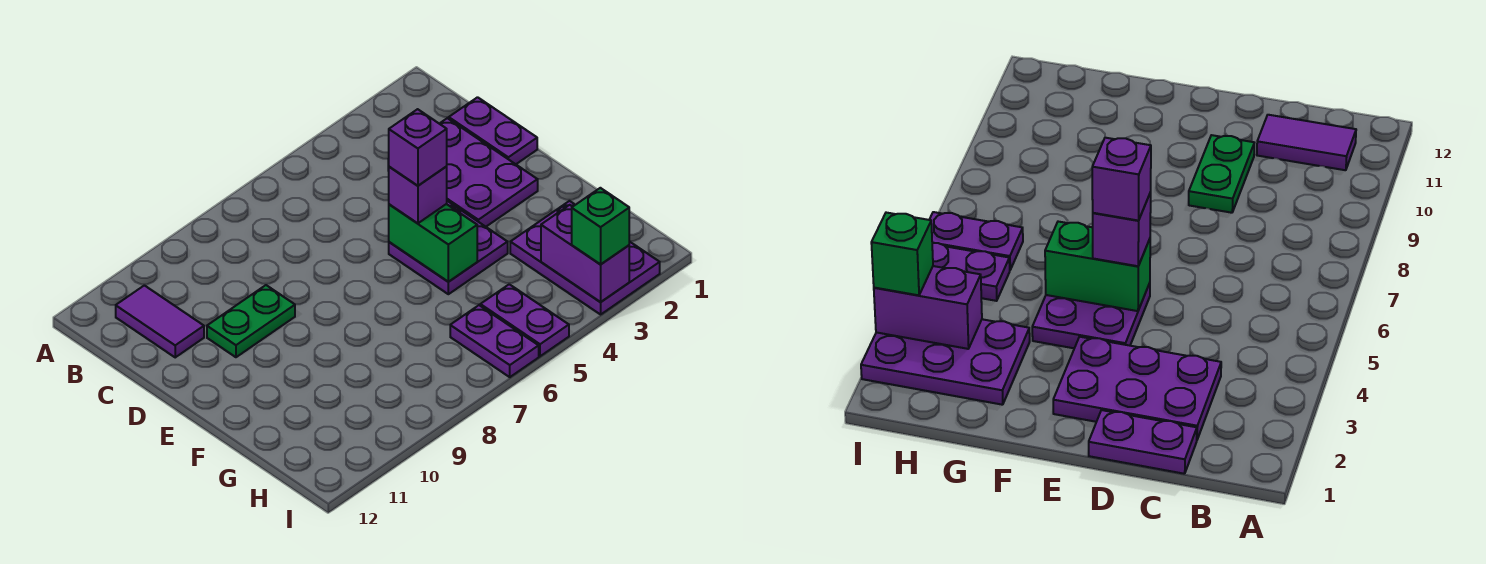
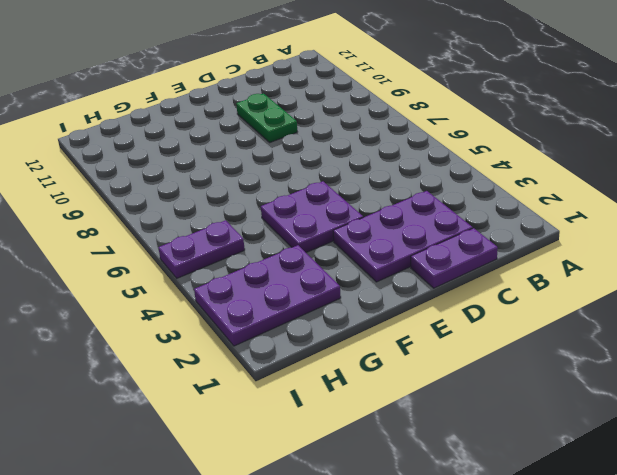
none -> purple tile B11:C11 level 1
none -> purple plate H6:I6 level 1
none -> green brick E5:F5 level 2

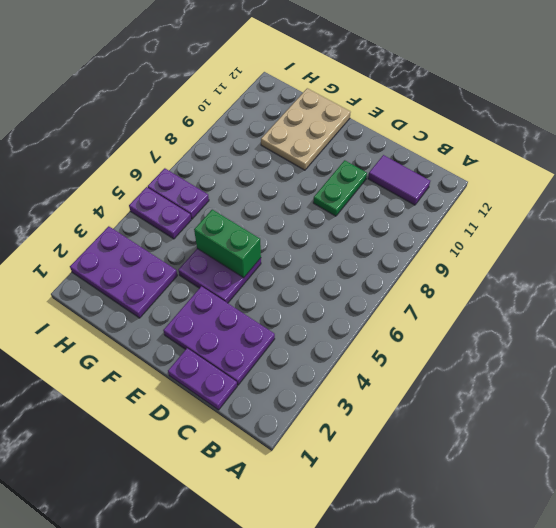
tan plate F10:G12 level 1 -> none
none -> purple brick H3:I3 level 2
none -> purple brick E5 level 3
none -> green brick I3 level 3

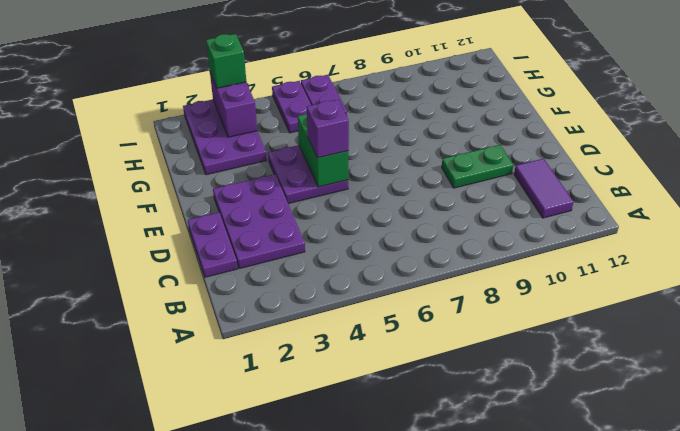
none -> purple brick E5 level 4

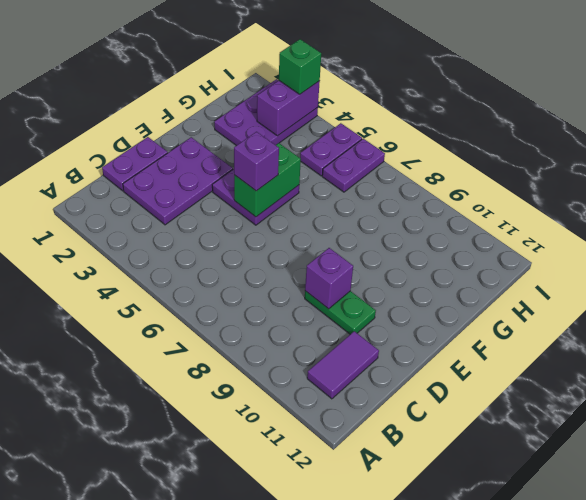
purple brick D9 level 2 -> purple brick E5 level 4

